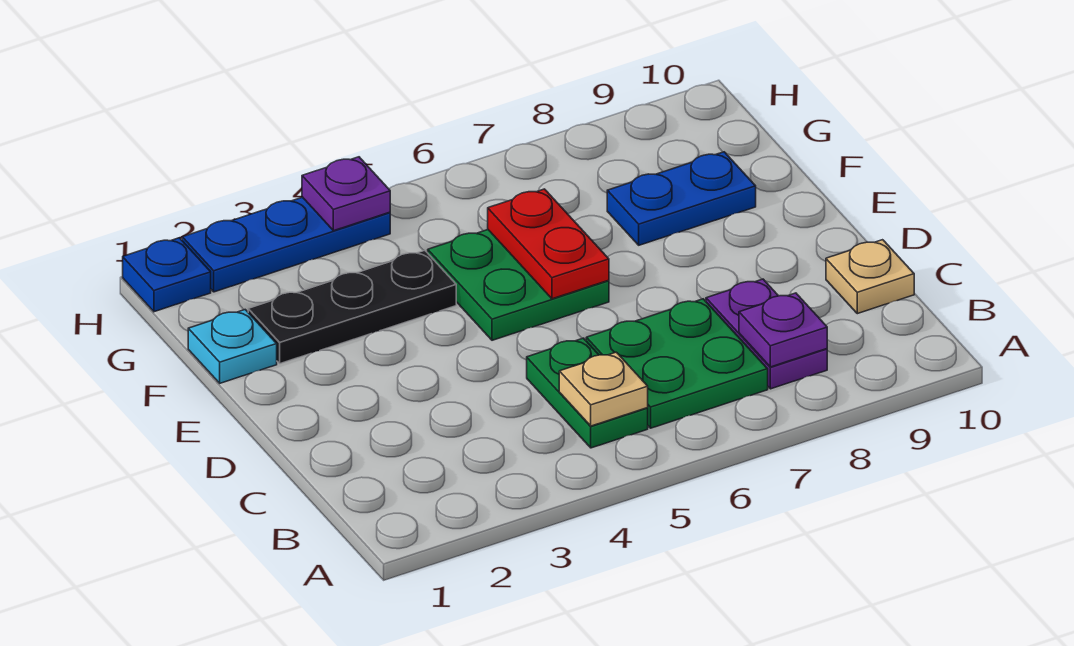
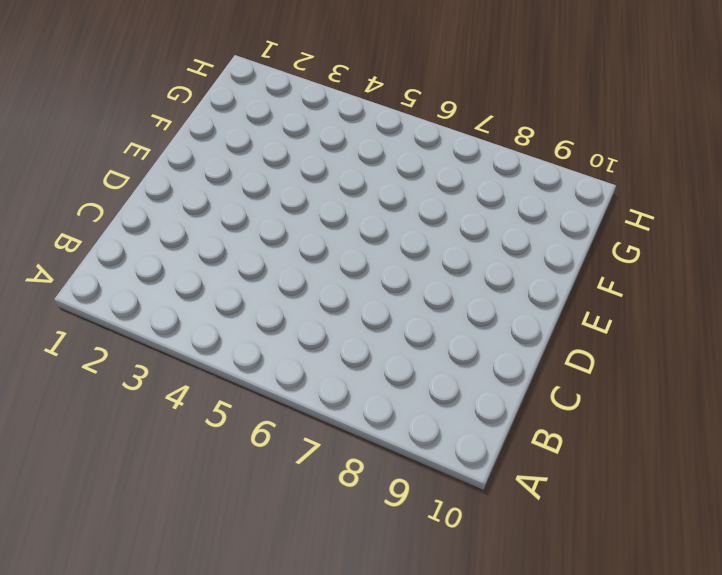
none -> green plate B5:C5 level 1
none -> green plate B6:C7 level 1
none -> purple plate B8:C8 level 1

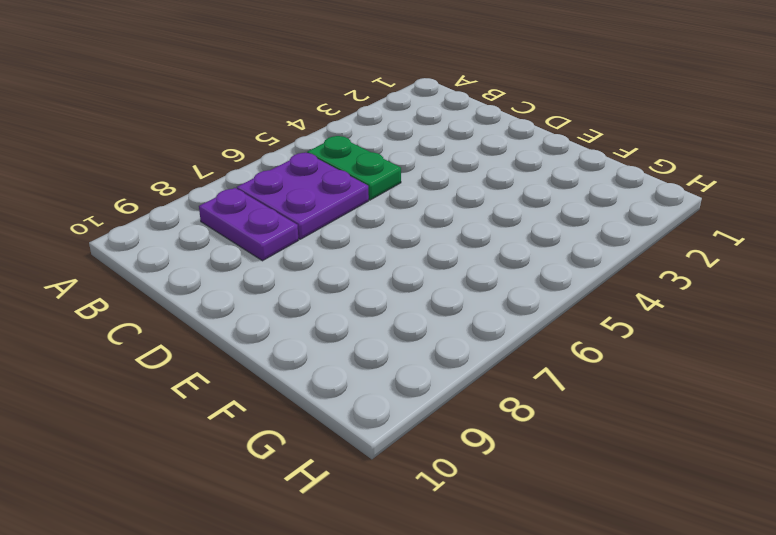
purple plate B6:C7 level 1 -> green plate B6:C7 level 1
none -> tan plate C10 level 1
none -> green plate E5:F6 level 1
none -> cyan plate F1 level 1

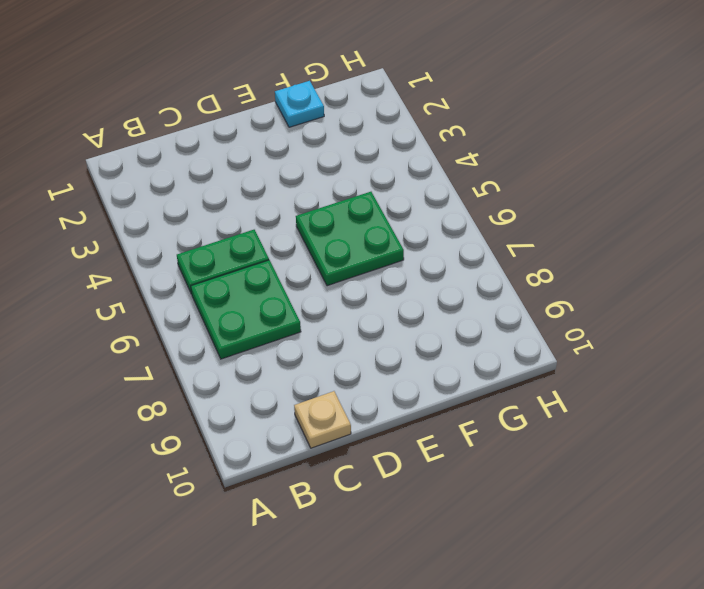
none -> purple plate B8:C8 level 1
none -> black plate F2:F4 level 1
none -> blue plate F8:F9 level 1

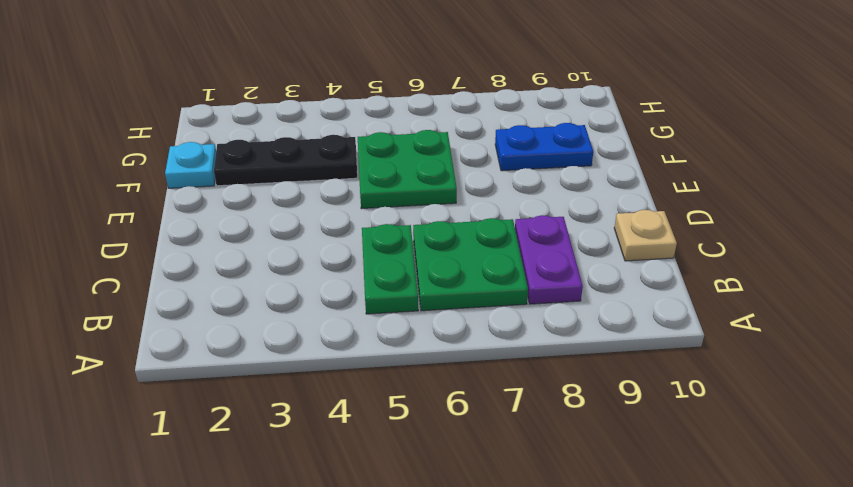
none -> blue plate H1 level 1
none -> blue plate H2:H4 level 1
none -> tan plate B5 level 2

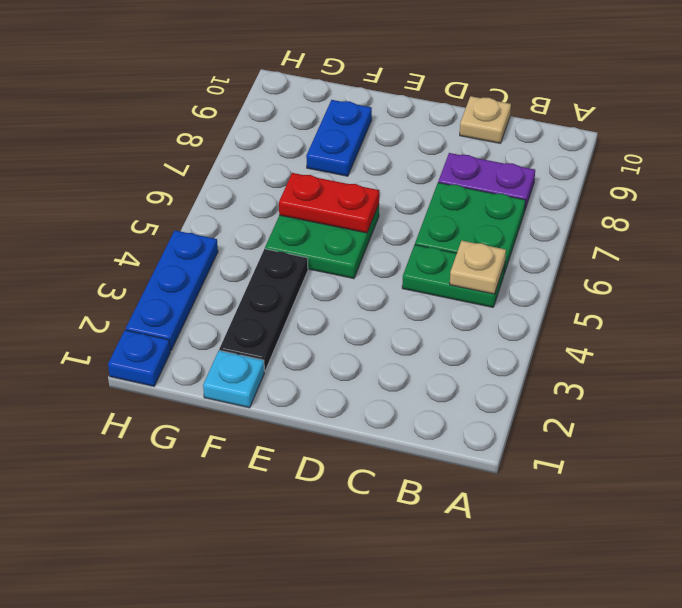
none -> purple plate B8 level 2
none -> purple plate H4 level 2

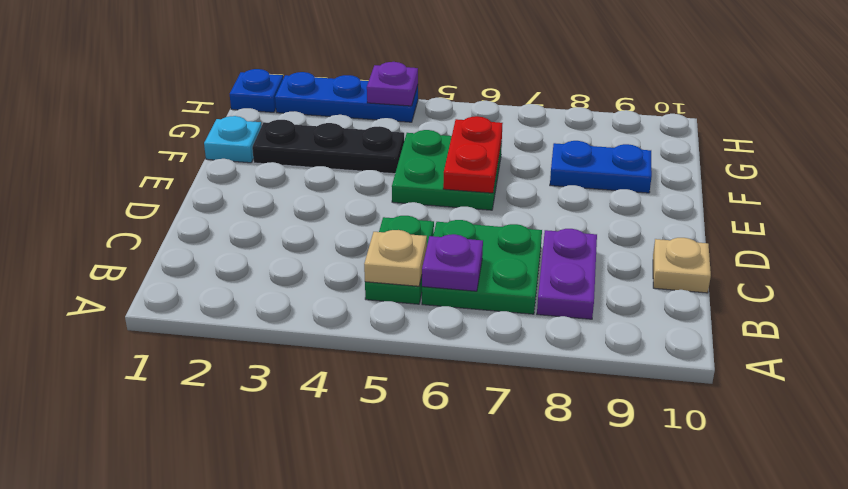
purple plate B6 level 2 -> purple plate B8 level 2

